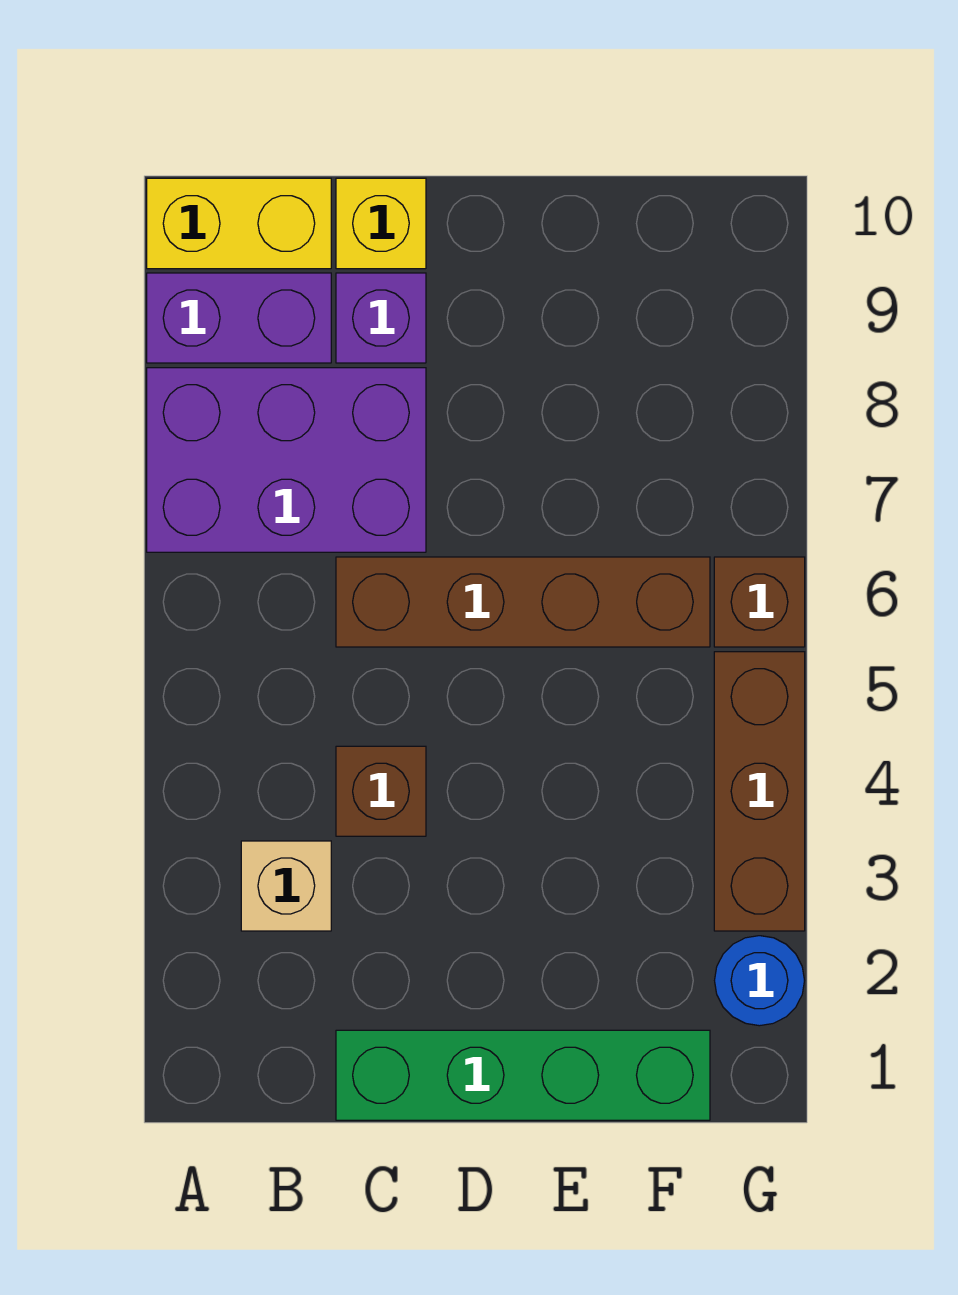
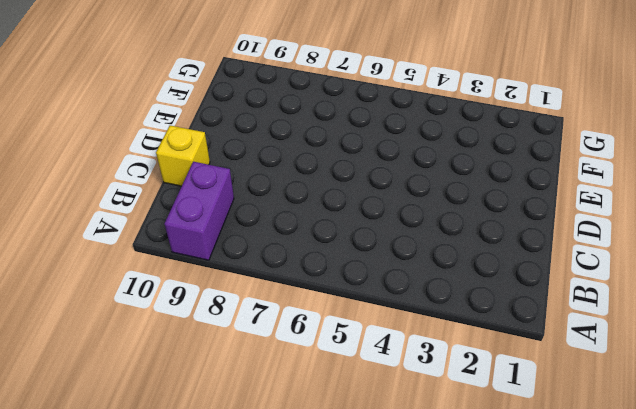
none -> purple brick A7:C8 level 1
none -> yellow brick A10:B10 level 1
none -> tan brick B3 level 1

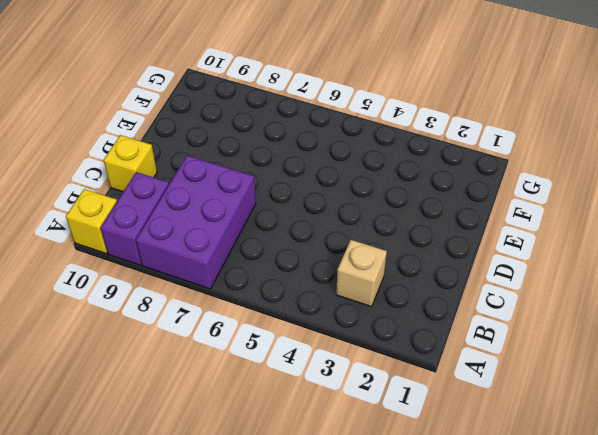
yellow brick A10 level 1 -> yellow brick A10:B10 level 1
none -> green brick C1:F1 level 1
none -> brown brick C4 level 1
none -> brown brick C6:F6 level 1

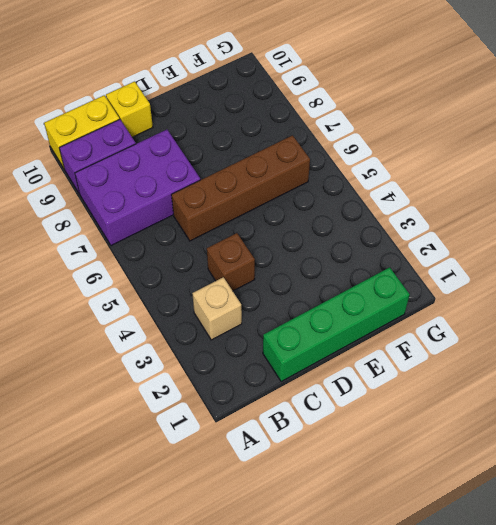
none -> purple brick C9 level 1
none -> blue round brick G2 level 1
none -> brown brick G3:G5 level 1

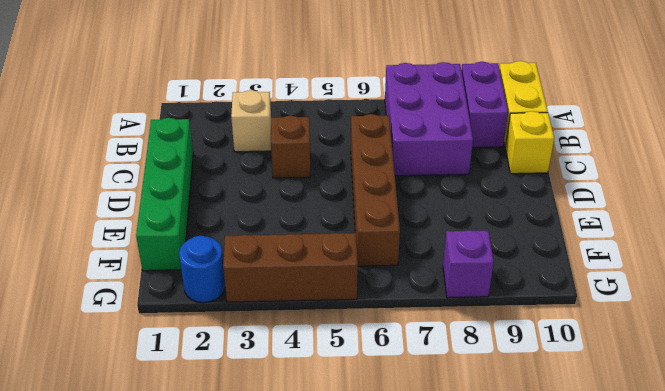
purple brick G8 level 1 -> purple brick C9 level 1
none -> brown brick G6 level 1

